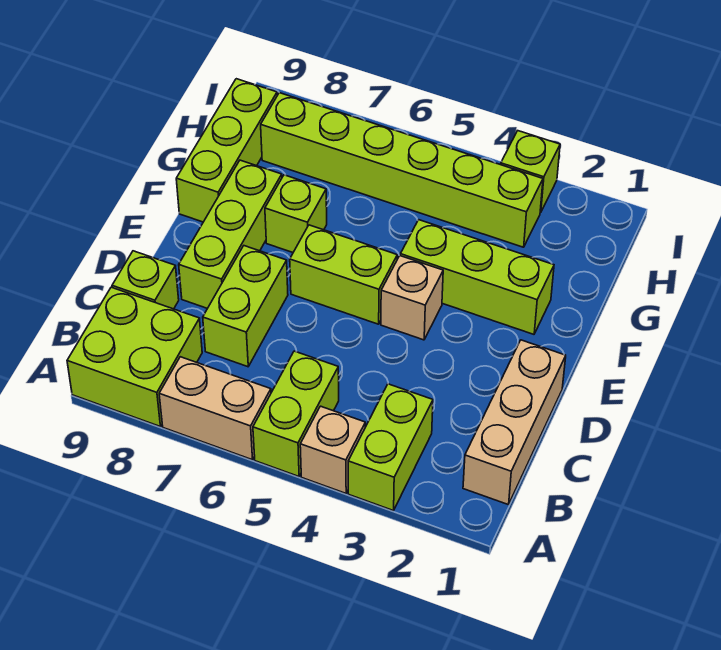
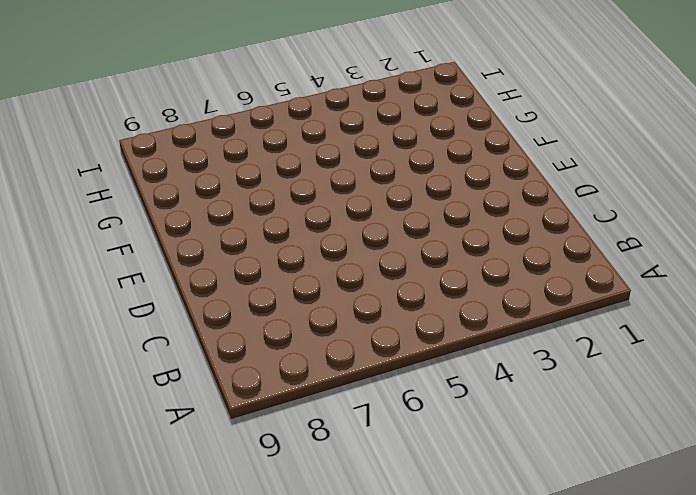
none -> lime brick A3:B3 level 1
none -> tan brick A4 level 1
none -> lime brick A5:B5 level 1

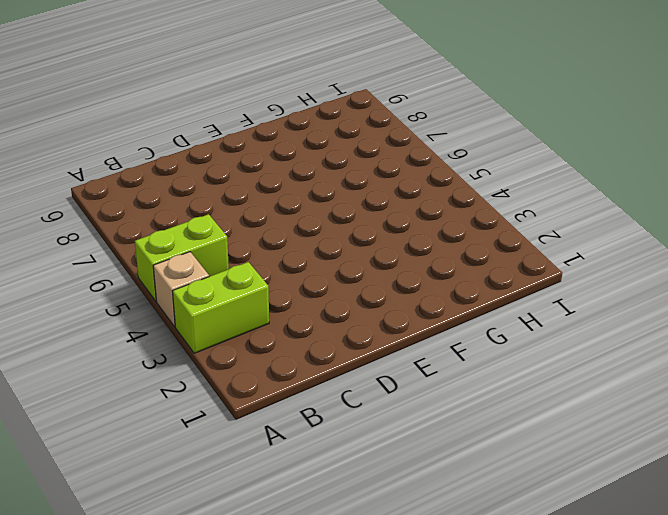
none -> tan brick A6:A7 level 1
none -> lime brick A8:B9 level 1
none -> tan brick B1:D1 level 1

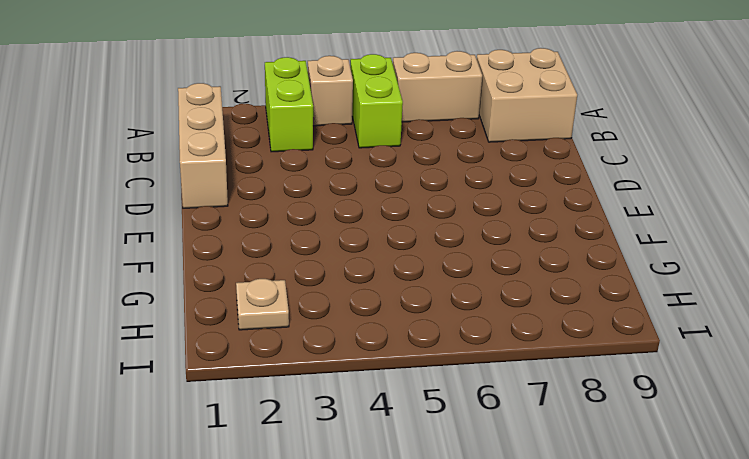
tan brick A8:B9 level 1 -> lime brick A8:B9 level 1
tan plate H2 level 1 -> none
none -> lime brick C7:D7 level 1
none -> lime brick C9 level 1
none -> lime brick D8:F8 level 1

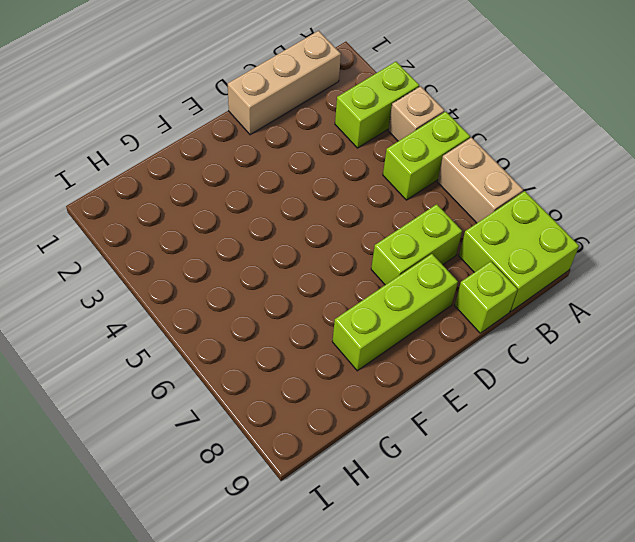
none -> tan brick E4 level 1
none -> lime brick E5:E6 level 1
none -> lime brick F2:F4 level 1

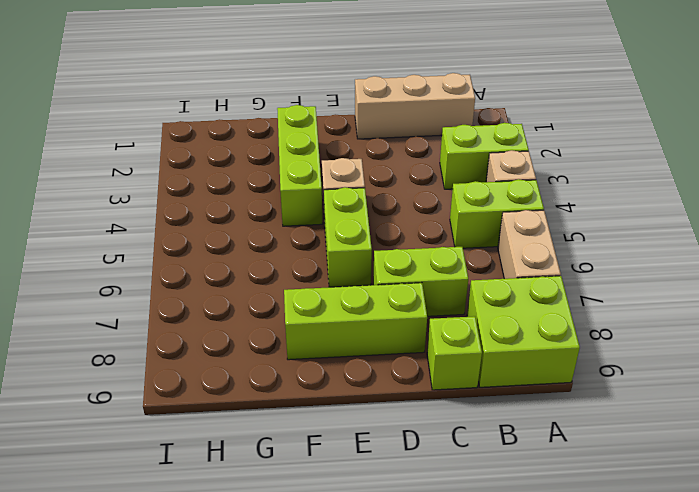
none -> lime brick F7 level 1
none -> lime brick F9:H9 level 1
none -> lime brick H3:H8 level 1

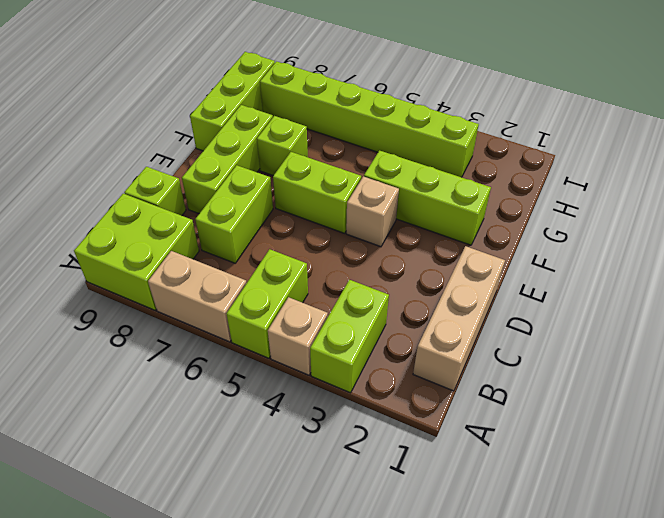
none -> lime brick I3 level 1

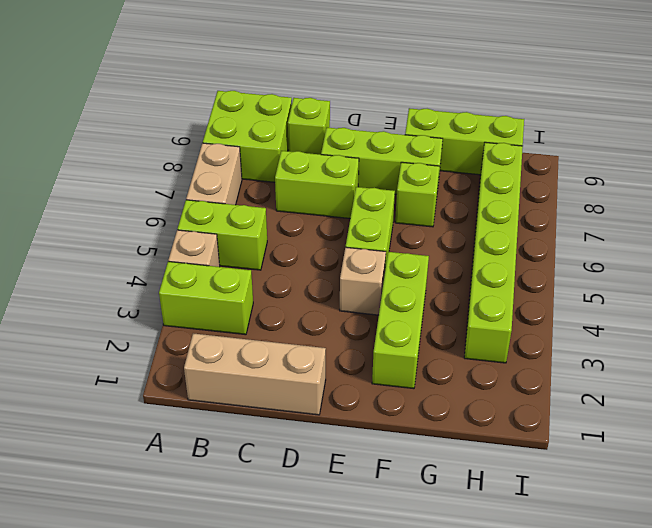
none -> lime brick I3 level 1

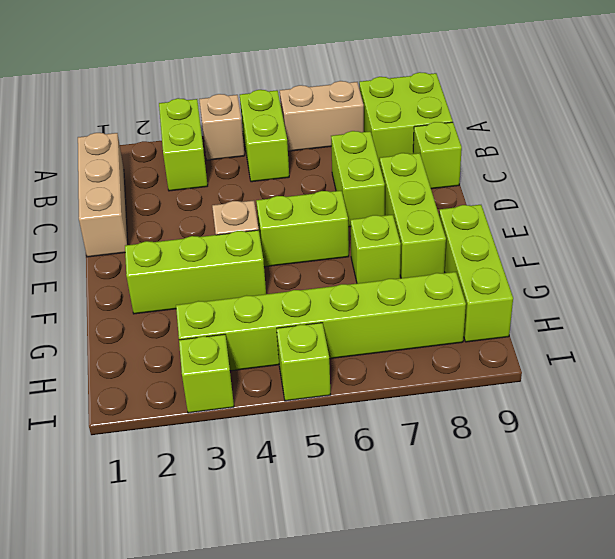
lime brick I5 level 1 -> none

